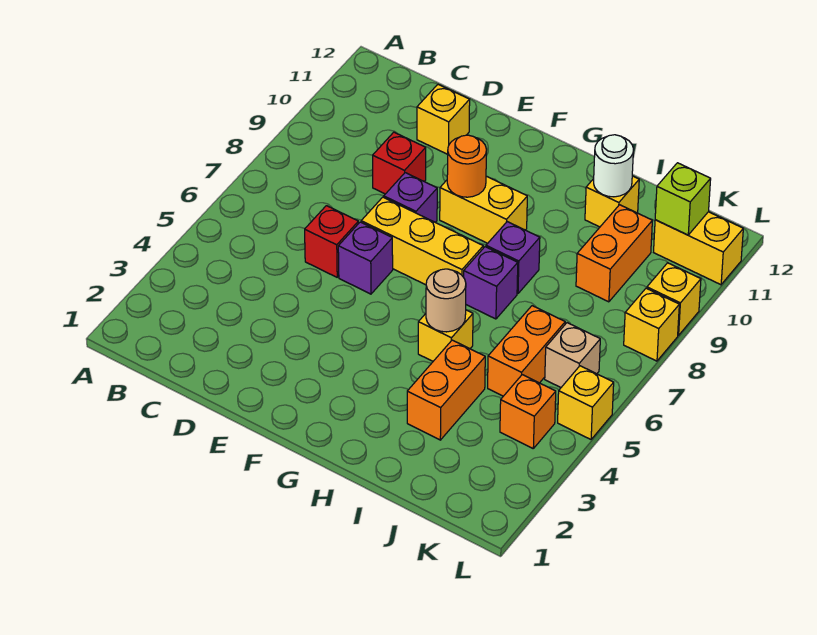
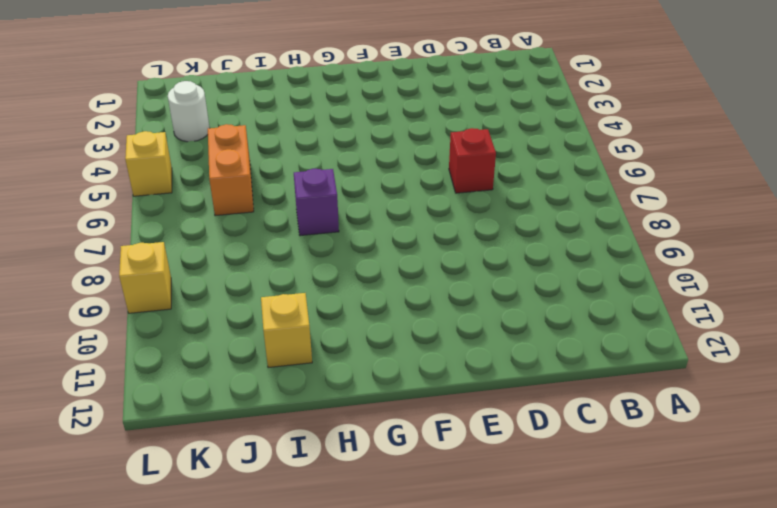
white round brick K3 level 1 -> white round brick I11 level 2
none -> red brick D9 level 1
none -> yellow brick D11 level 1
none -> purple brick E6 level 1

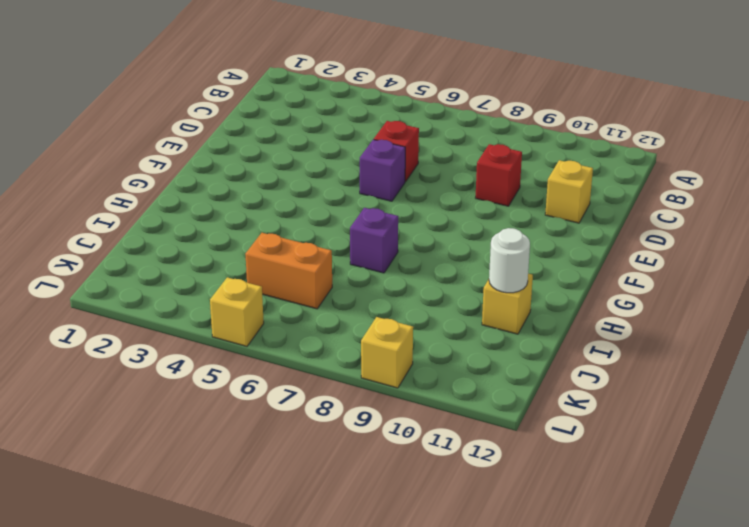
none -> yellow brick E7:G7 level 1
none -> purple brick E8 level 1
none -> yellow brick F9:G9 level 1

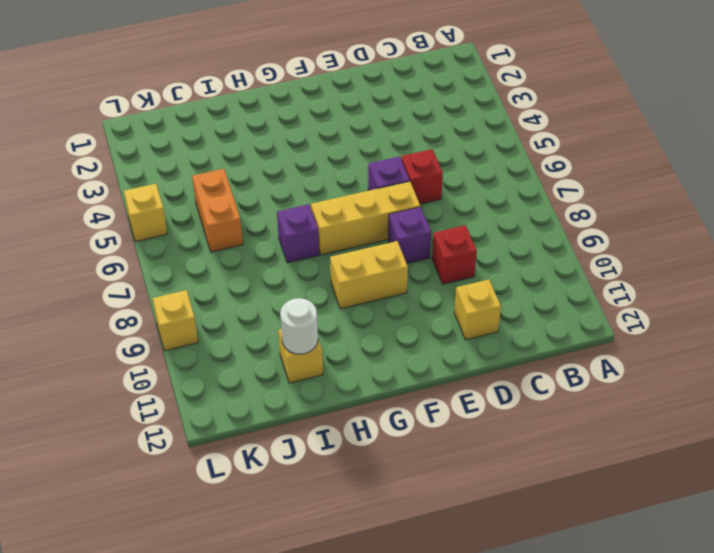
none -> yellow brick H5 level 1
none -> purple brick H8 level 1
none -> orange brick I3:I4 level 1

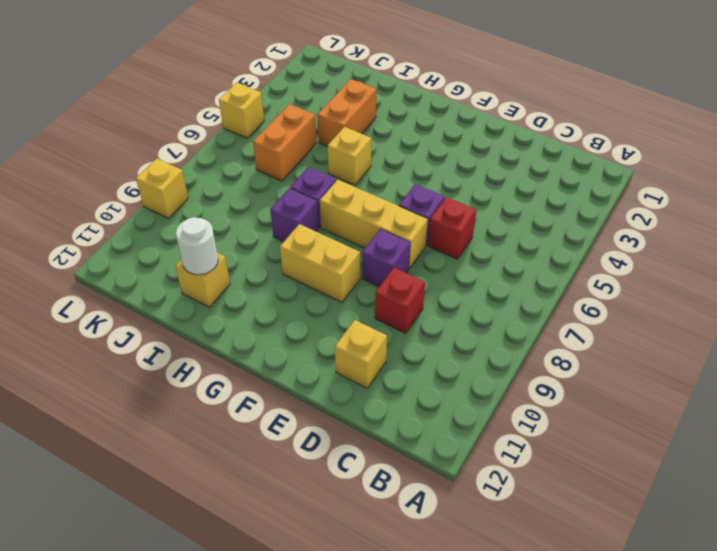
none -> orange brick J9:J10 level 1
none -> orange brick K4 level 1
none -> tan brick K6 level 1

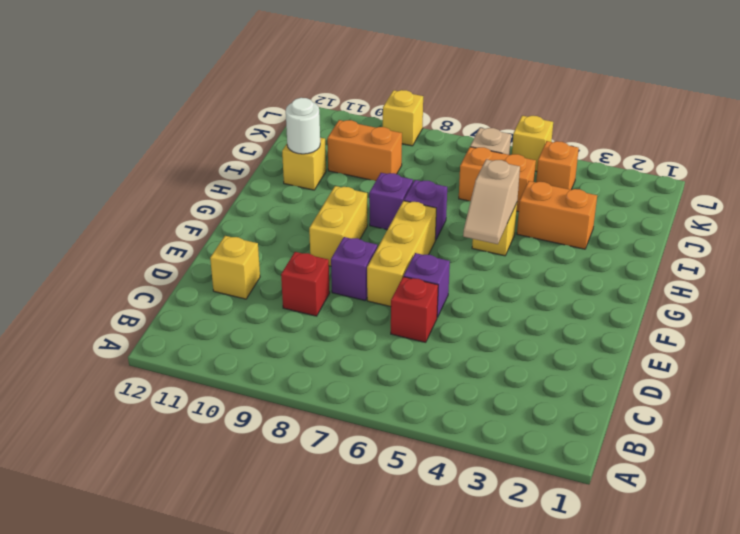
tan slope G5:H5 level 2 top H -> tan round brick H5 level 2
none -> yellow brick K11:L11 level 1
none -> yellow brick L8 level 1
none -> orange round brick F9 level 2

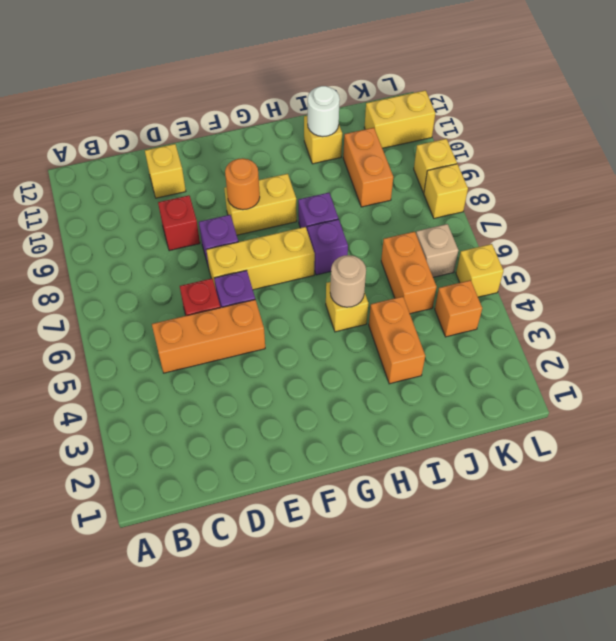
orange brick C5:E5 level 1 -> none
none -> lime brick K11 level 2

